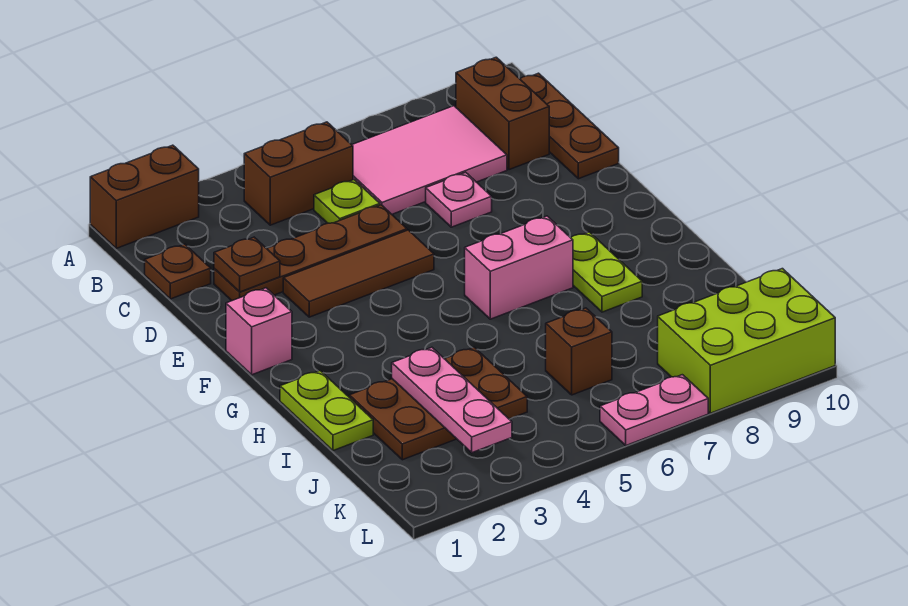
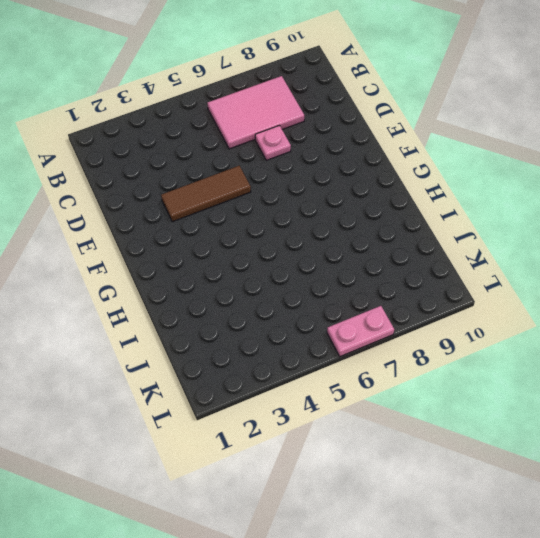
none -> brown brick A1:A2 level 1
none -> brown brick B4:B5 level 1
none -> brown brick B9:C9 level 1

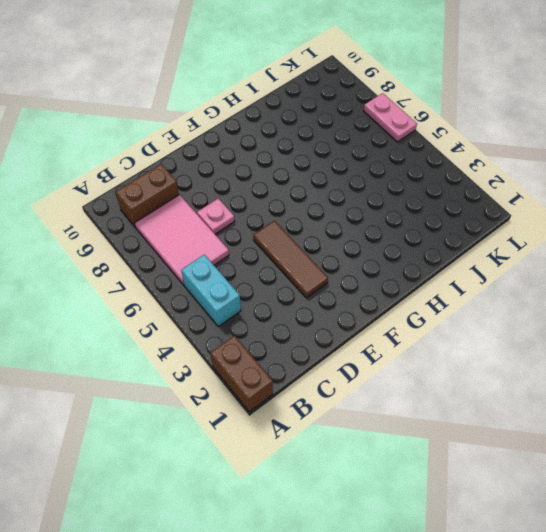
cyan brick B4:B5 level 1 -> brown brick B4:B5 level 1
none -> brown plate B10:D10 level 1
none -> brown plate C1 level 1
none -> lime plate C5 level 1

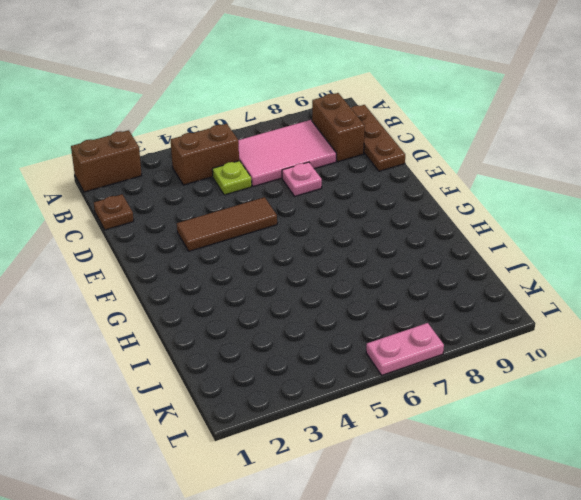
none -> brown plate D2:D5 level 1
none -> pink brick F1 level 1
none -> pink brick G6:G7 level 1

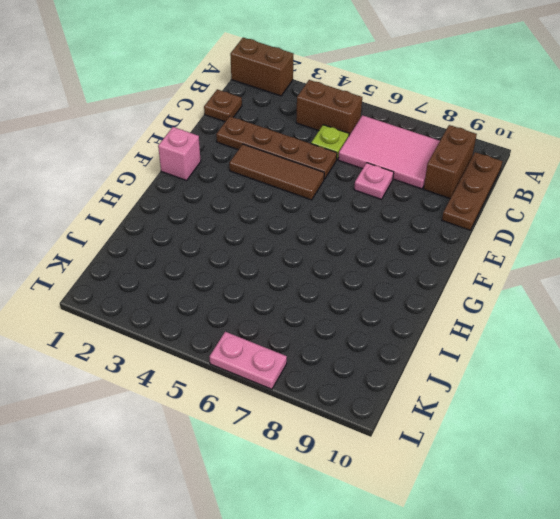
none -> pink brick G6:G7 level 1
none -> lime plate G8:H8 level 1
none -> lime plate H1:I1 level 1

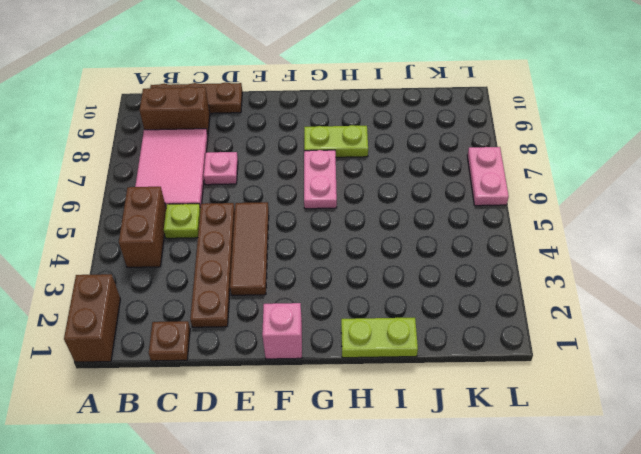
pink plate G6:G7 level 1 -> pink brick G6:G7 level 1
none -> brown plate I2:J4 level 1
none -> brown brick J6 level 1
none -> lime brick K8:L10 level 1

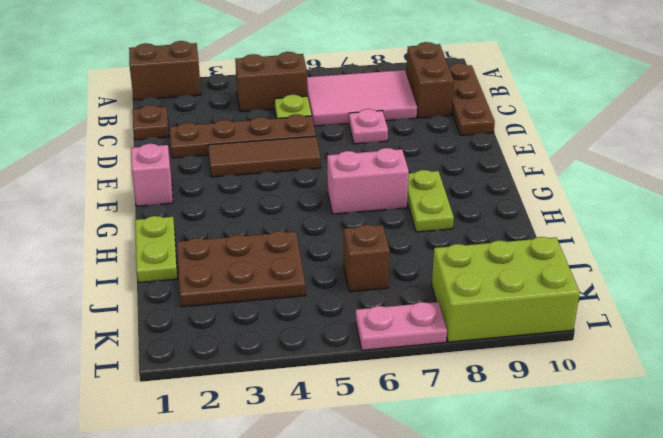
none -> brown plate D2 level 2
none -> pink plate I3:K3 level 2

